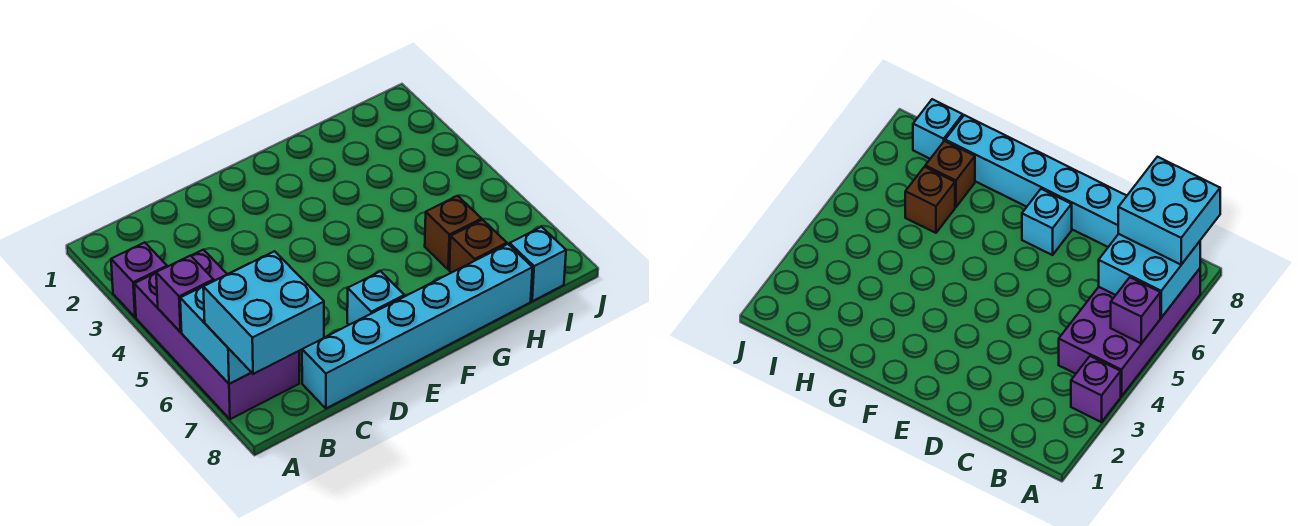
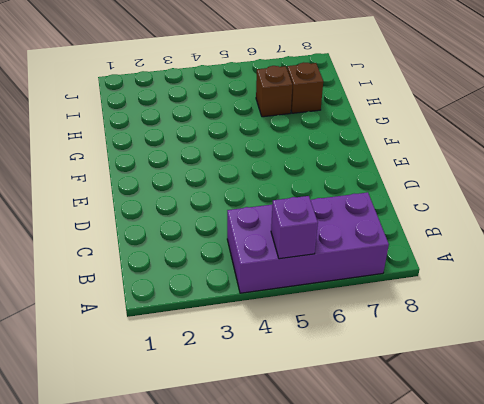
none -> purple brick A3 level 1
none -> cyan brick C8:H8 level 1

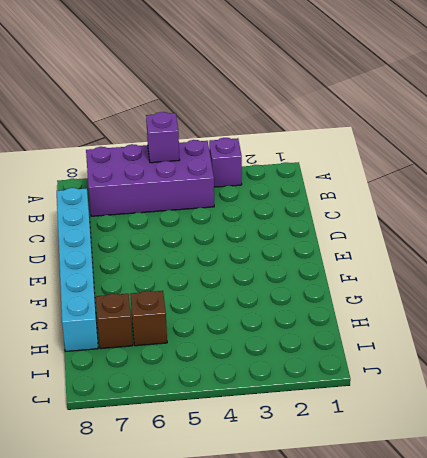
none -> cyan brick E7 level 1
none -> cyan brick I8 level 1

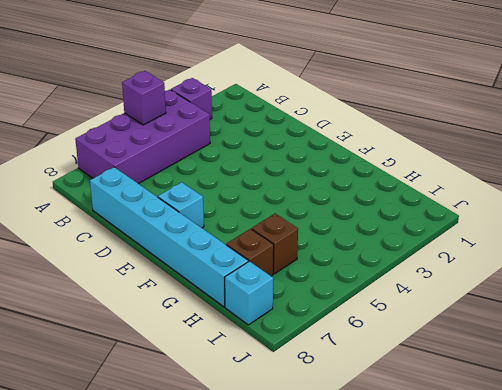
none -> cyan brick A6:B7 level 2
none -> cyan brick A7:B8 level 3

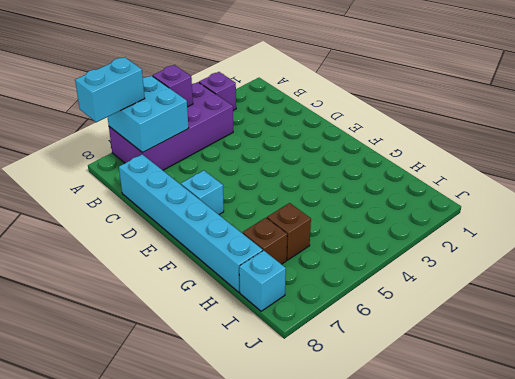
cyan brick A7:A8 level 3 -> cyan brick A7:B8 level 3

